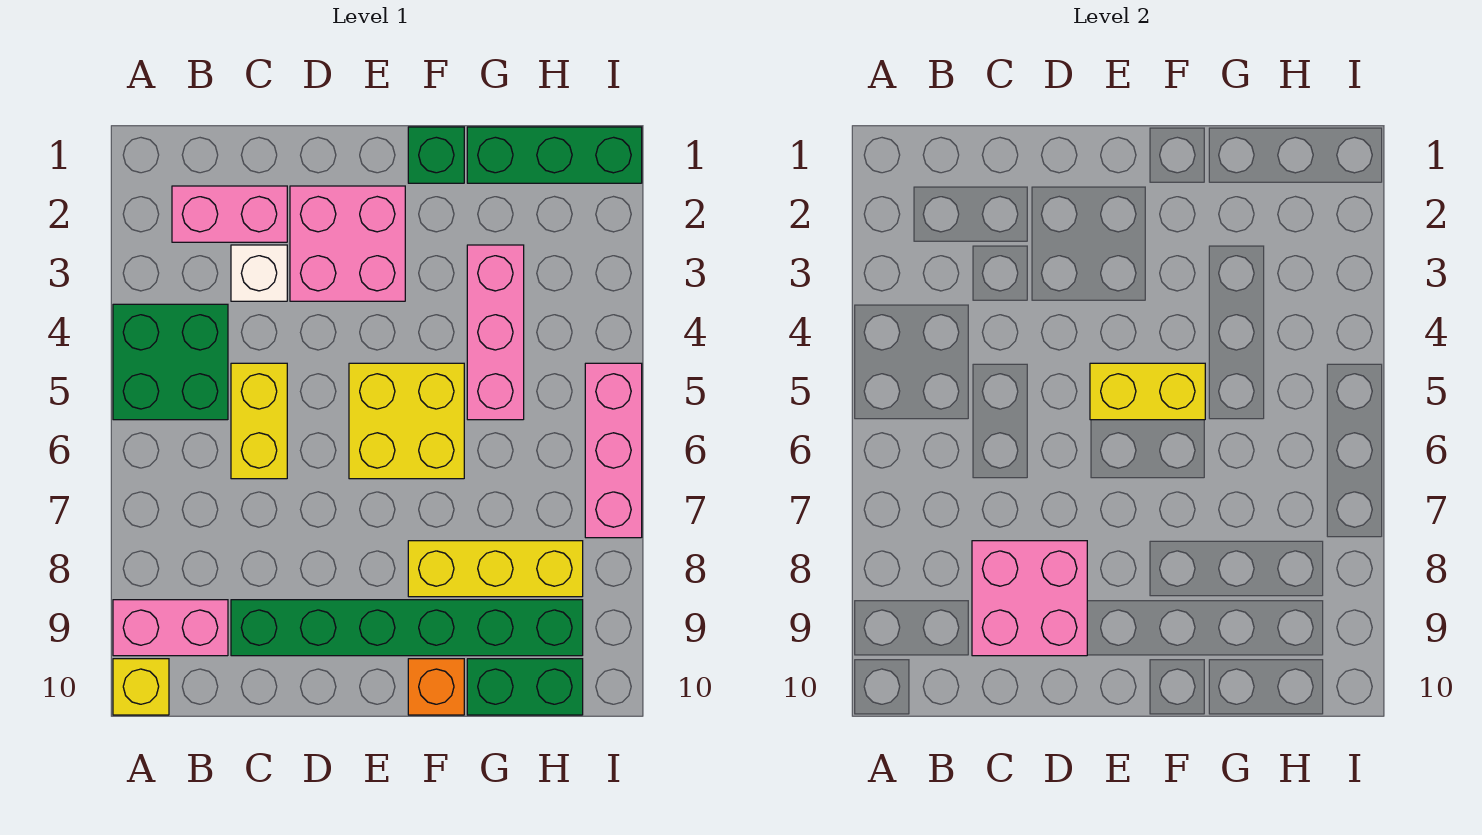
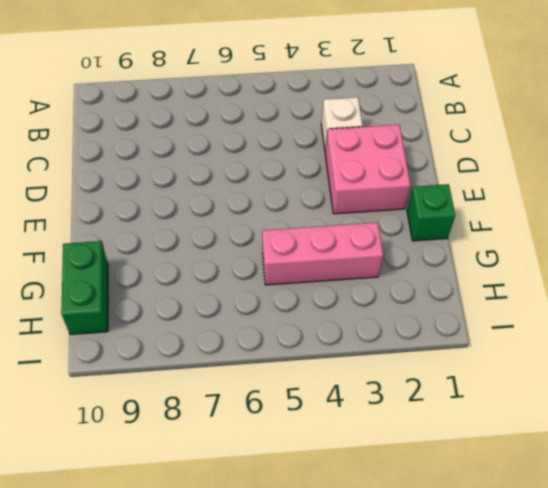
none -> green brick A4:B5 level 1
none -> pink brick A9:B9 level 1
none -> yellow brick A10 level 1

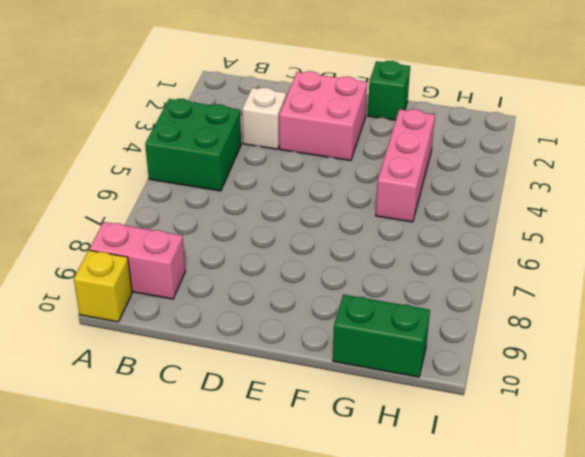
none -> pink brick B2:C2 level 1
none -> yellow brick C5:C6 level 1
none -> green brick C9:H9 level 1

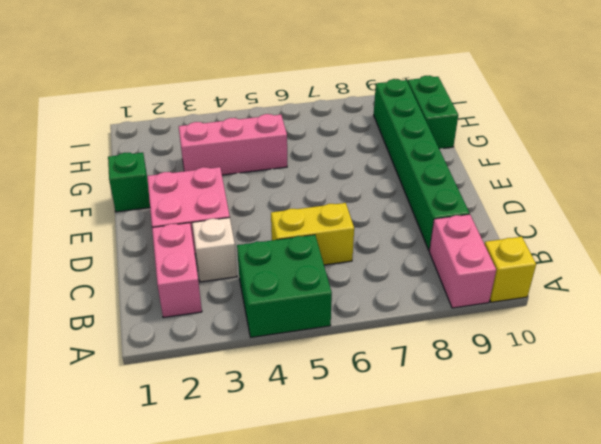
none -> yellow brick E5:F6 level 1
none -> yellow brick F8:H8 level 1
none -> orange brick F10 level 1

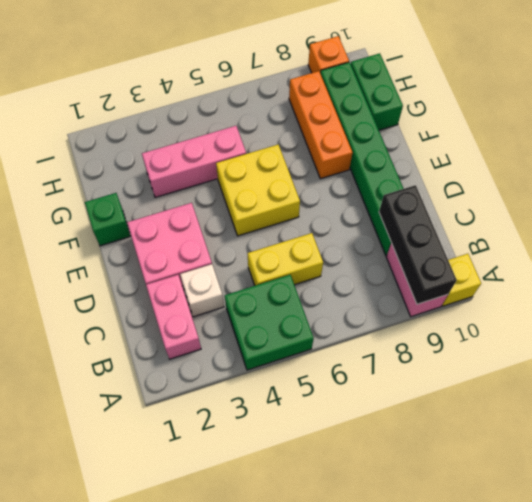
black brick A9:C9 level 2 -> pink brick C8:D9 level 2
orange brick F8:H8 level 1 -> yellow brick F8:H8 level 1
orange brick I9 level 1 -> orange brick F10 level 1
none -> green brick G1:I1 level 1
none -> pink brick I5:I7 level 1
none -> yellow brick E5:F5 level 2

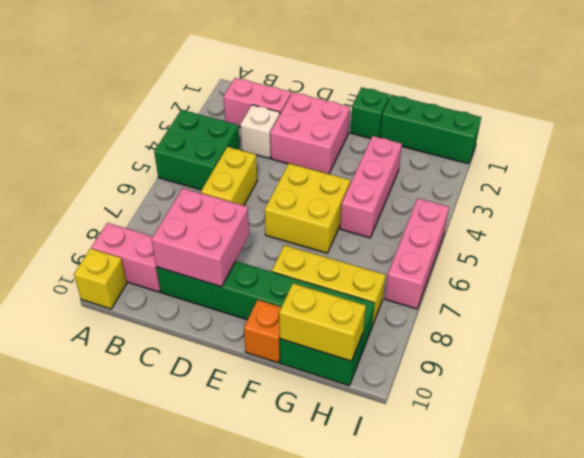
yellow brick G10:H10 level 2 -> yellow brick E5:F5 level 2

